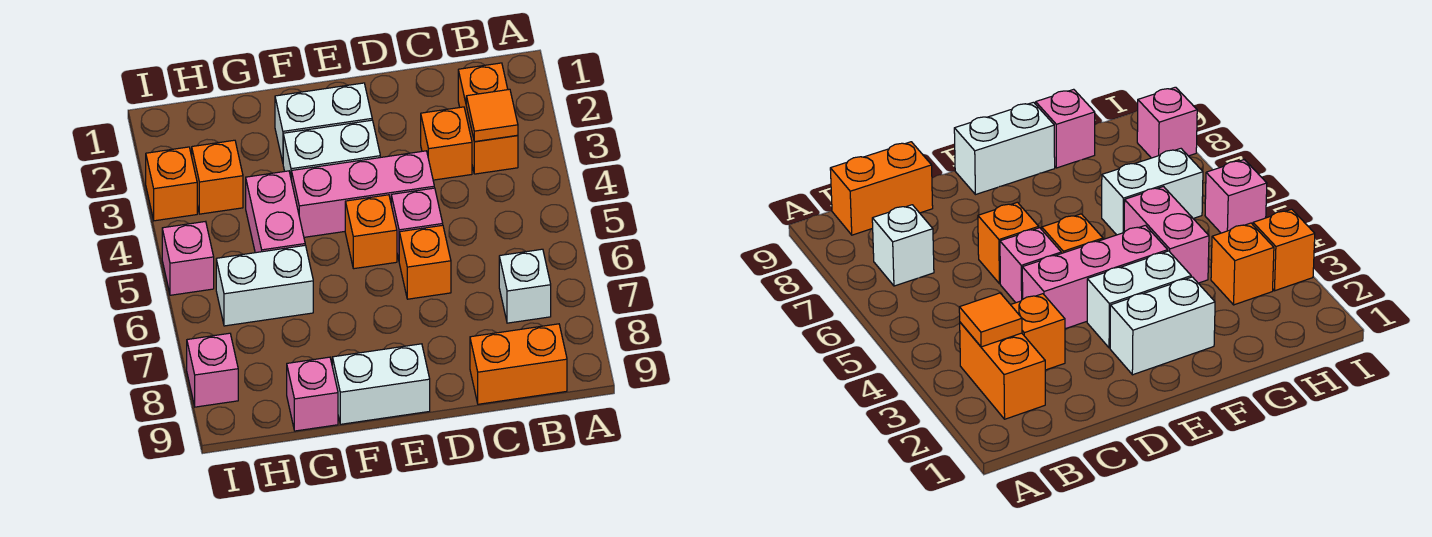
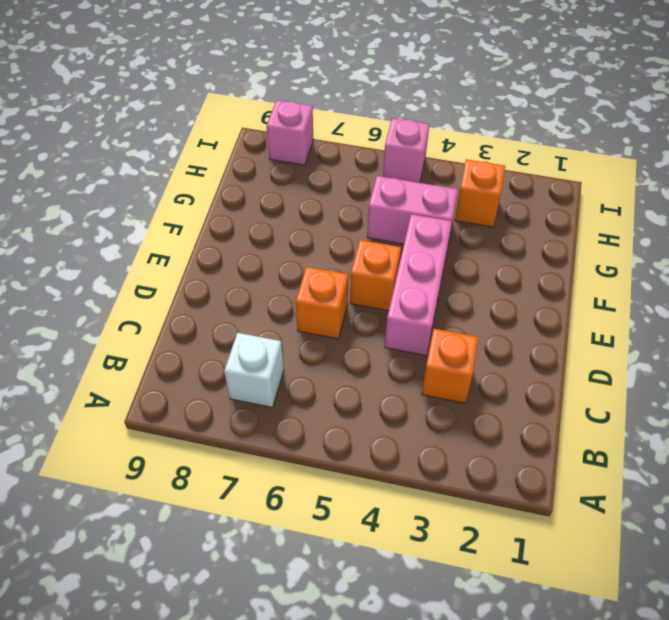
none -> orange brick B2:B3 level 1
none -> orange brick B9:C9 level 1
none -> pink brick D5 level 1

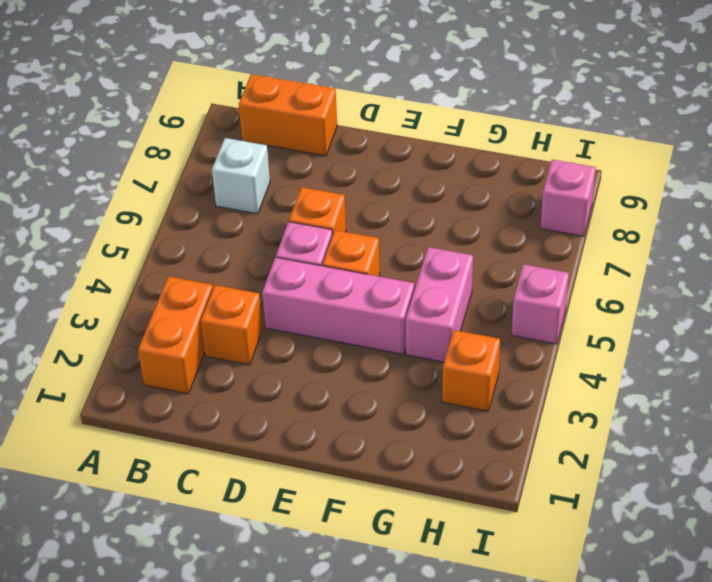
none -> white brick E2:F2 level 1
none -> white brick E3:F3 level 1
none -> white brick E9:F9 level 1

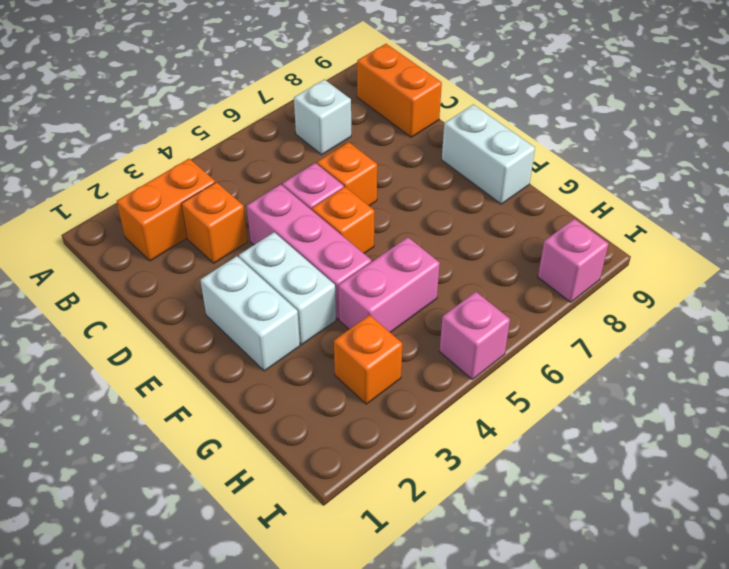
none -> white brick G6:H6 level 1
none -> pink brick G9 level 1
none -> orange brick I3 level 1

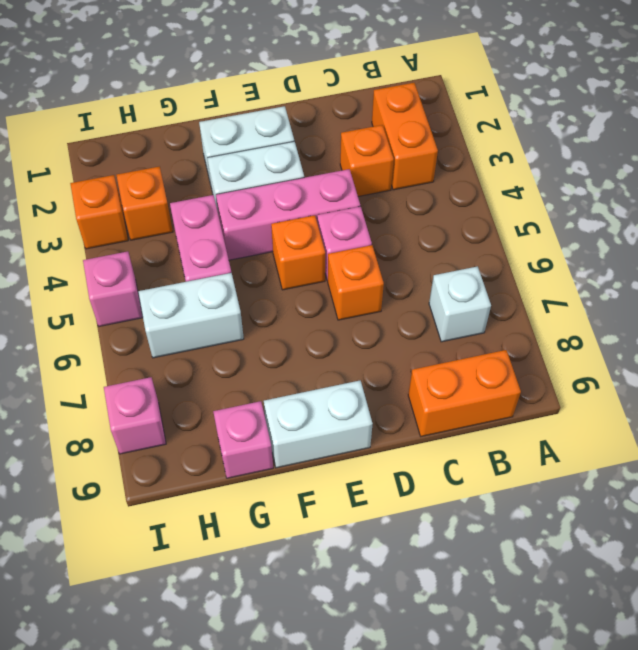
none -> orange tile B3 level 2

